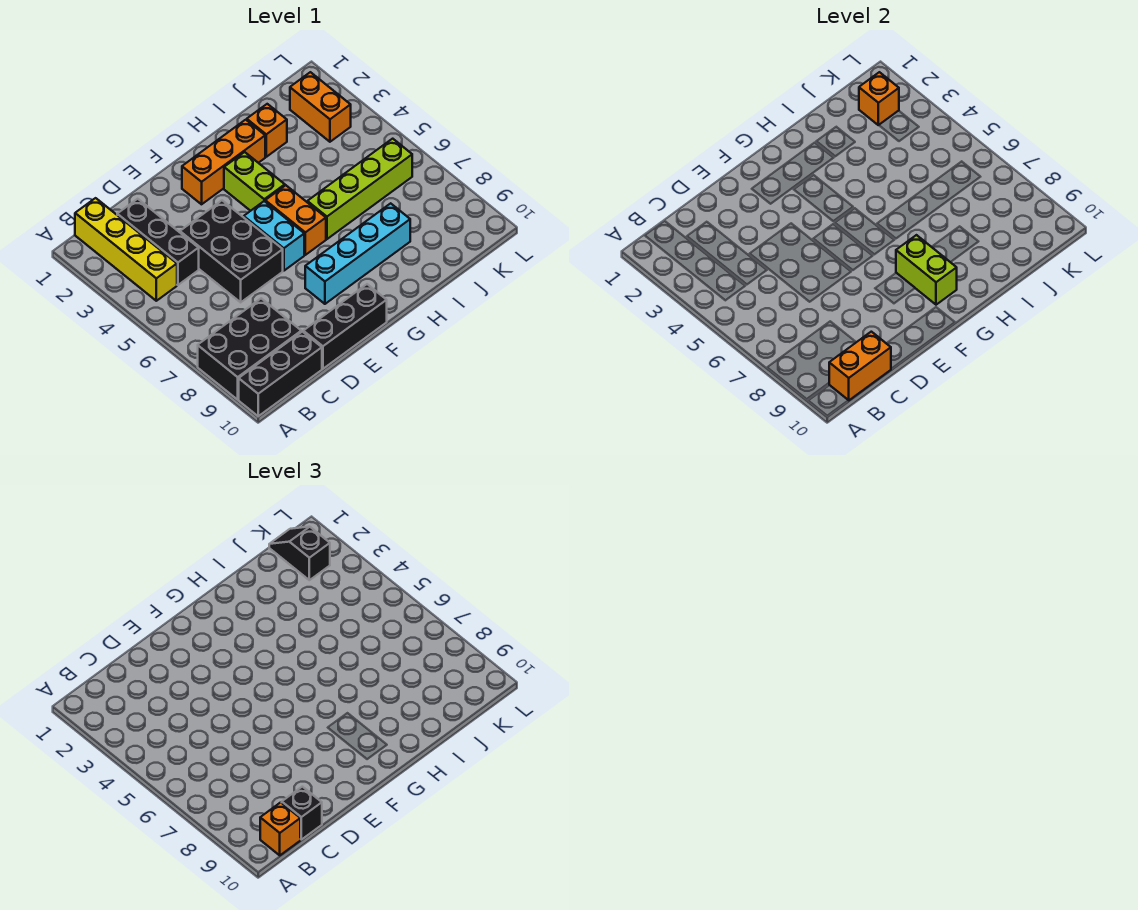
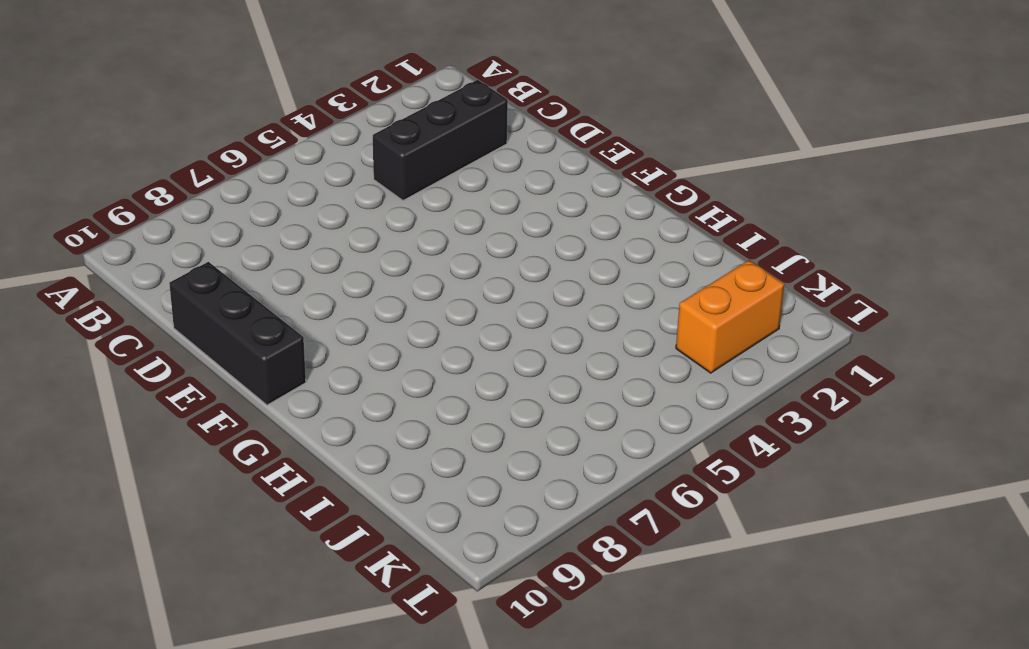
none -> black brick A8:C9 level 1
none -> black brick A10:C10 level 1
none -> yellow brick B1:B4 level 1

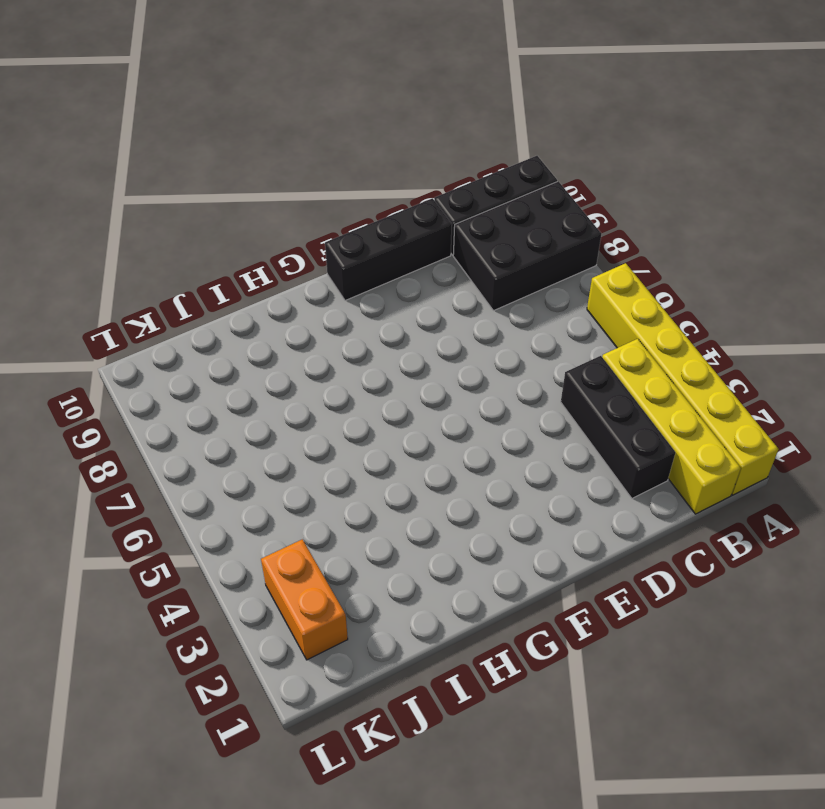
yellow brick A1:A6 level 1 -> none
none -> black brick D4:E6 level 1
none -> orange brick F2:H2 level 1
none -> cyan brick F5:F6 level 1

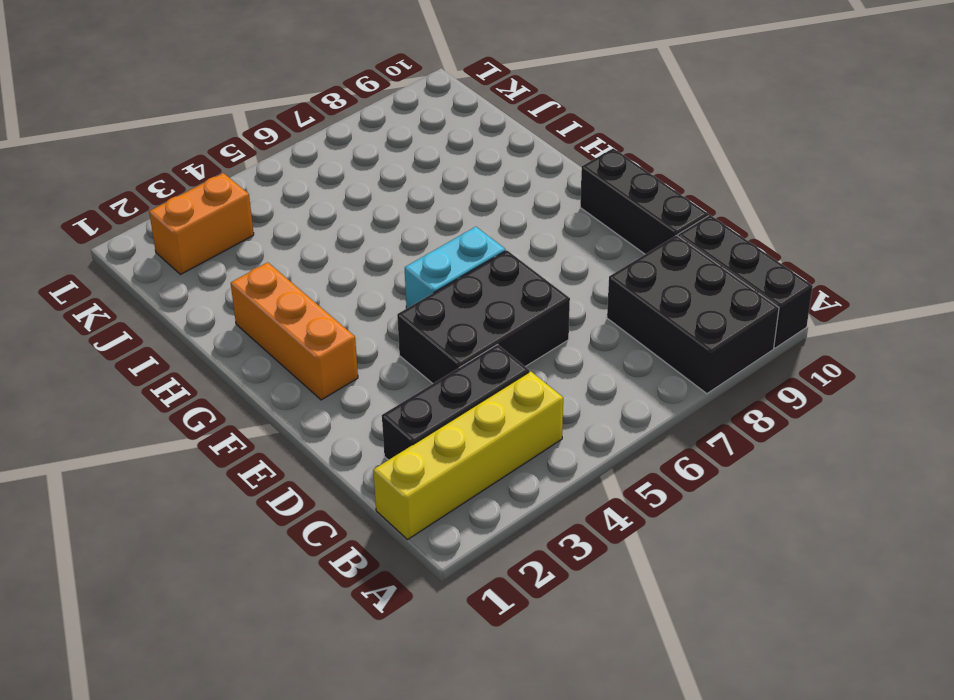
none -> cyan brick F8:I8 level 1
none -> lime brick G3:G4 level 1
none -> orange brick G5:G6 level 1

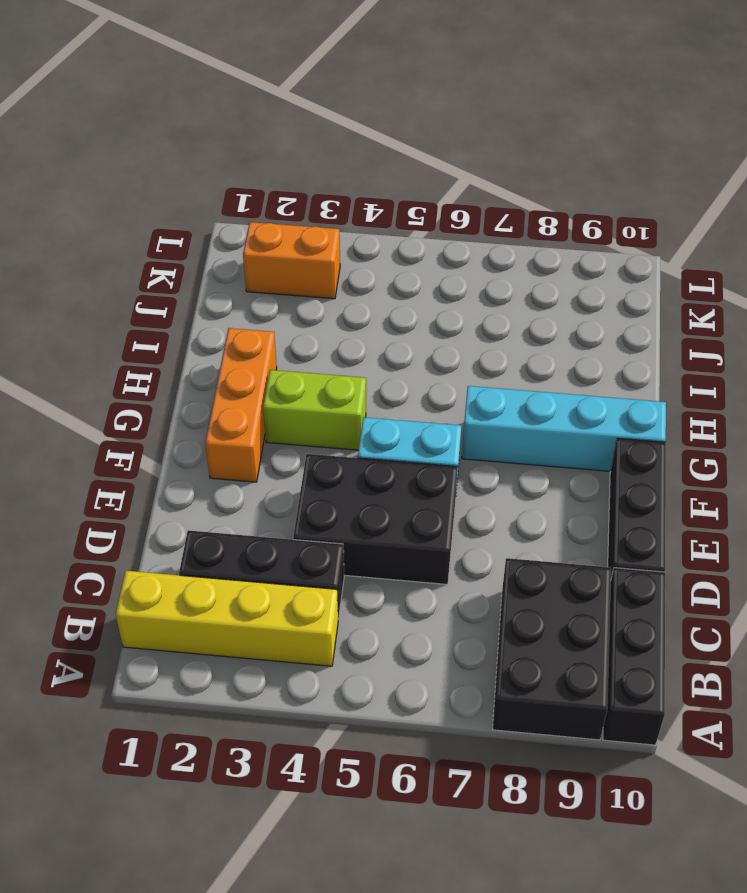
cyan brick G7:G10 level 1 -> cyan brick F8:I8 level 1
none -> orange brick G5:G6 level 1
none -> lime brick H6:K6 level 1
none -> orange brick I2 level 1

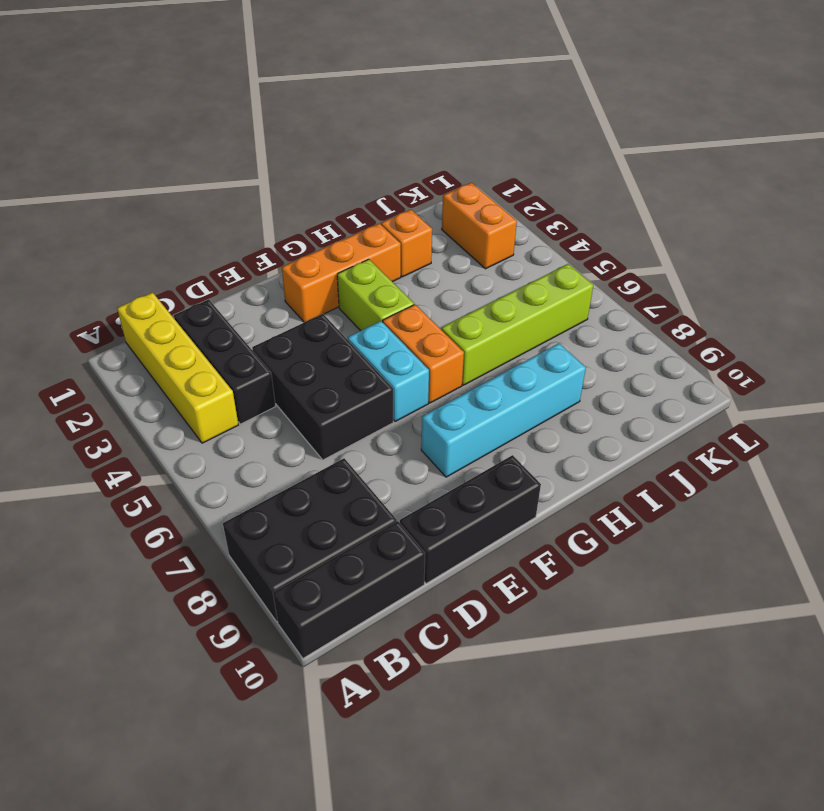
none -> orange brick B10:C10 level 2
none -> lime brick G8:G9 level 2
none -> orange brick K2 level 2

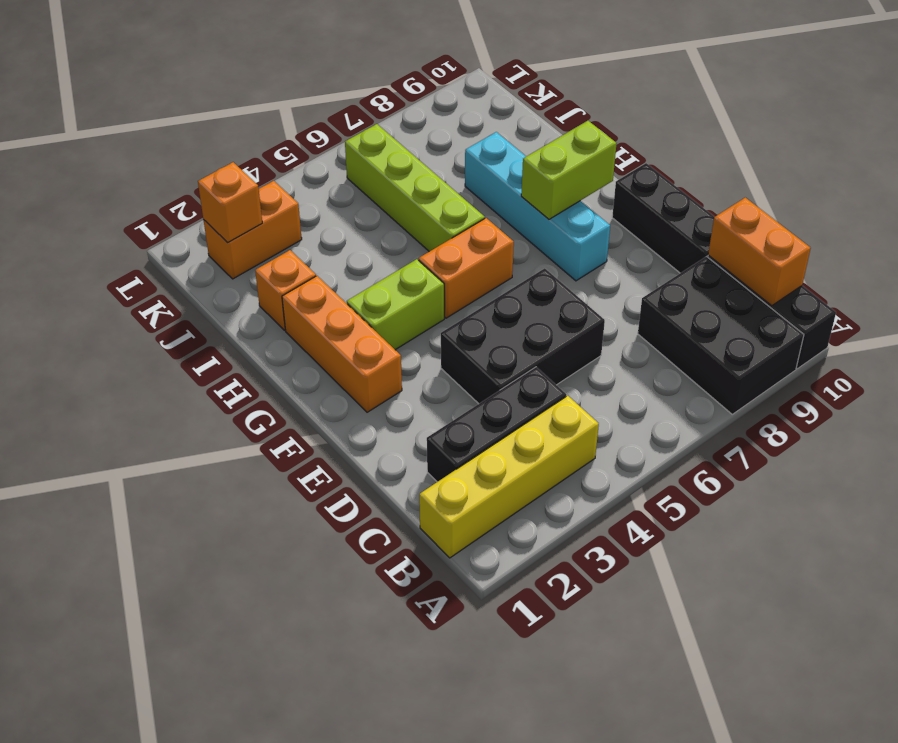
none -> cyan brick F5:F6 level 1
none -> orange brick B10 level 3
none -> black brick C10 level 3

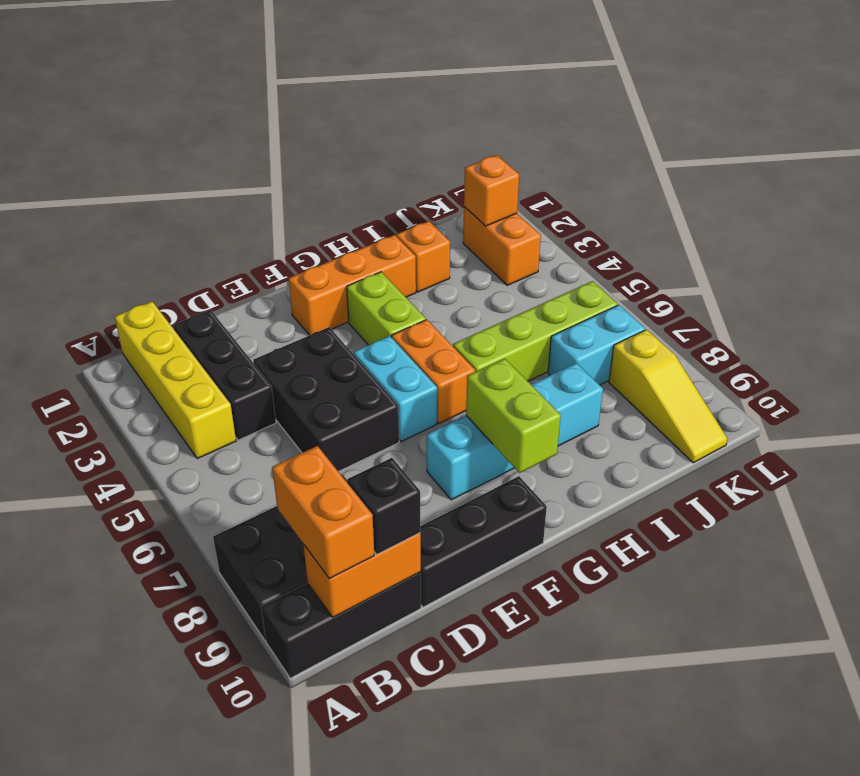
orange brick B9:B10 level 3 -> orange brick B10 level 3
cyan brick J7:K7 level 1 -> none
yellow slope K8:K10 level 1 top 8 -> none
none -> black slope K1:K2 level 3 top 2

